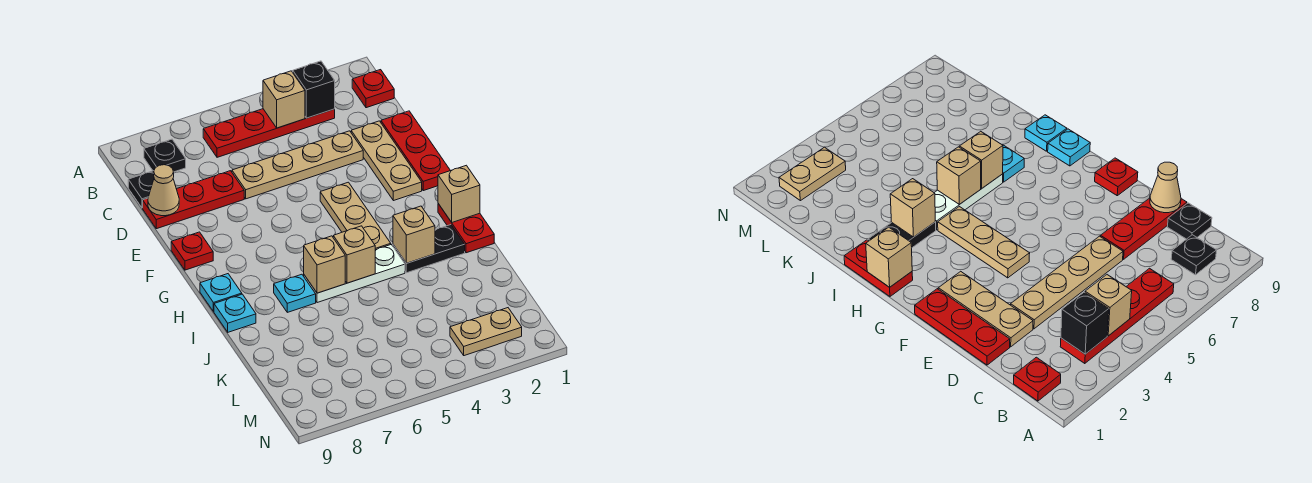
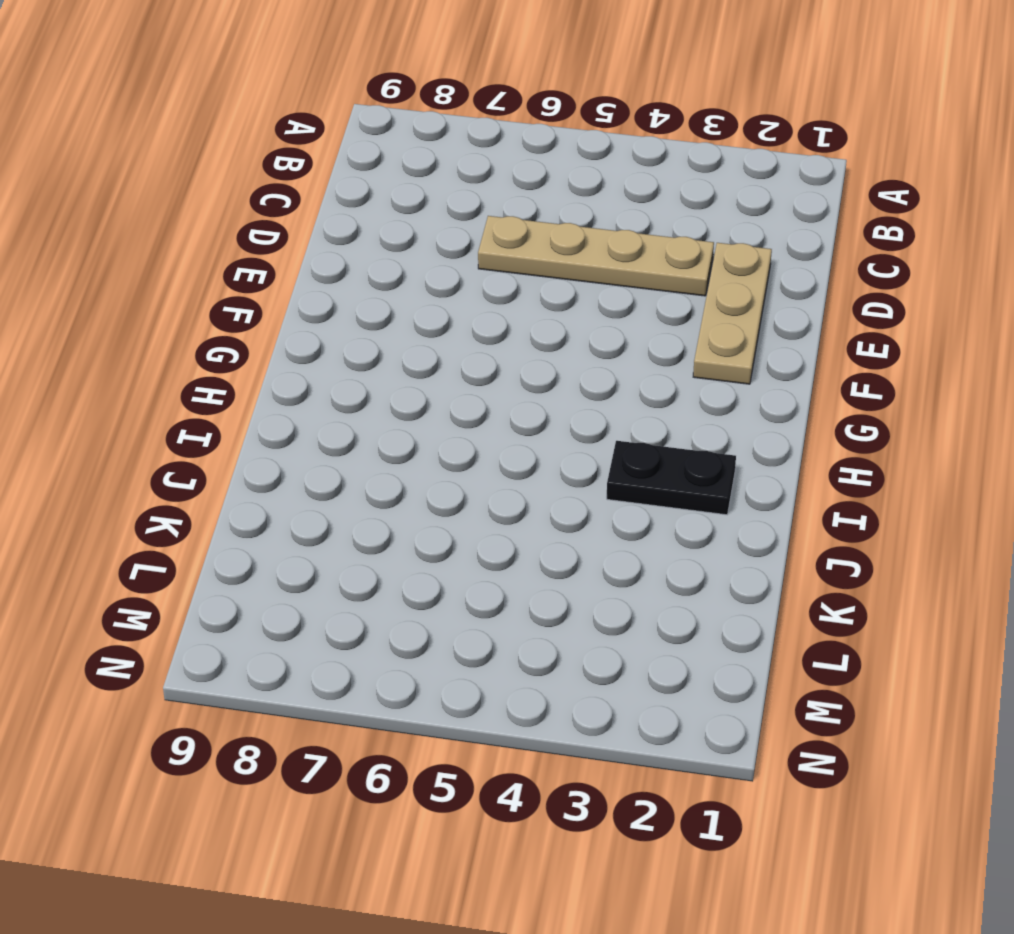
none -> red plate B1 level 1
none -> red plate B3:B6 level 1
none -> black plate B8 level 1

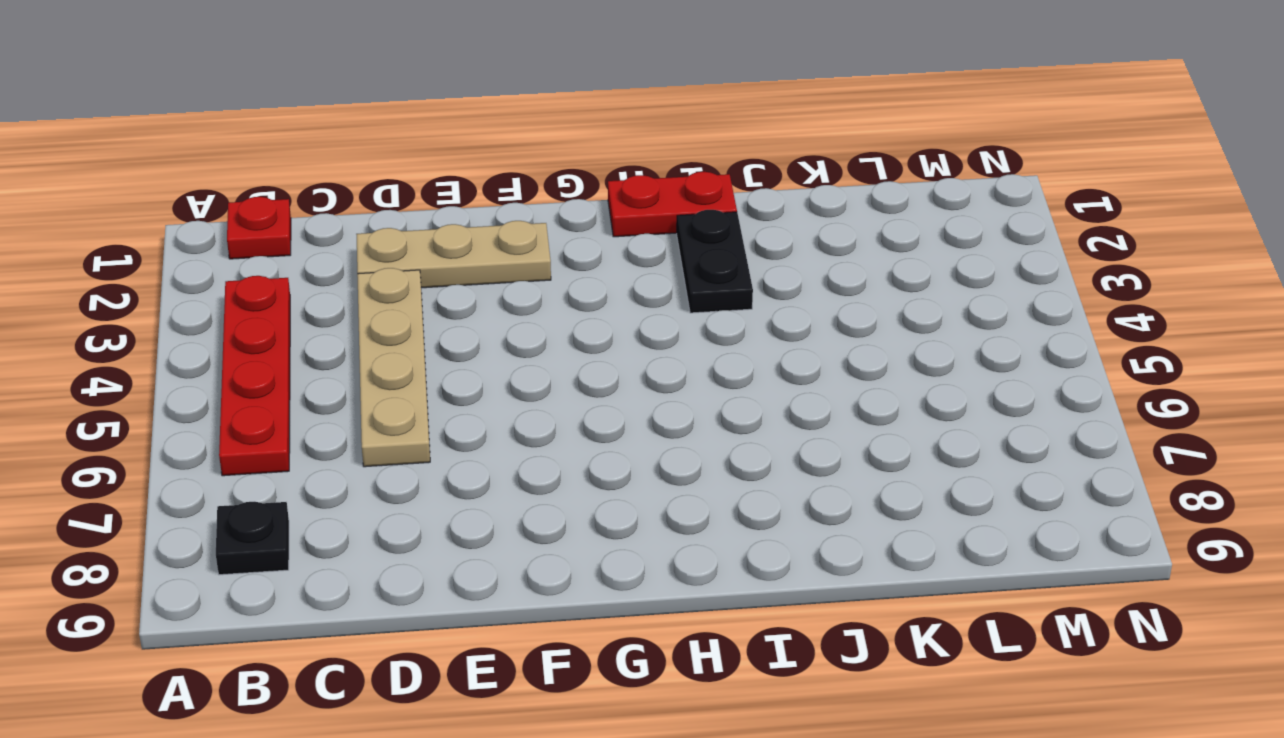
none -> black plate C9 level 1
none -> red plate D1:F1 level 1
none -> red plate D7:D9 level 1

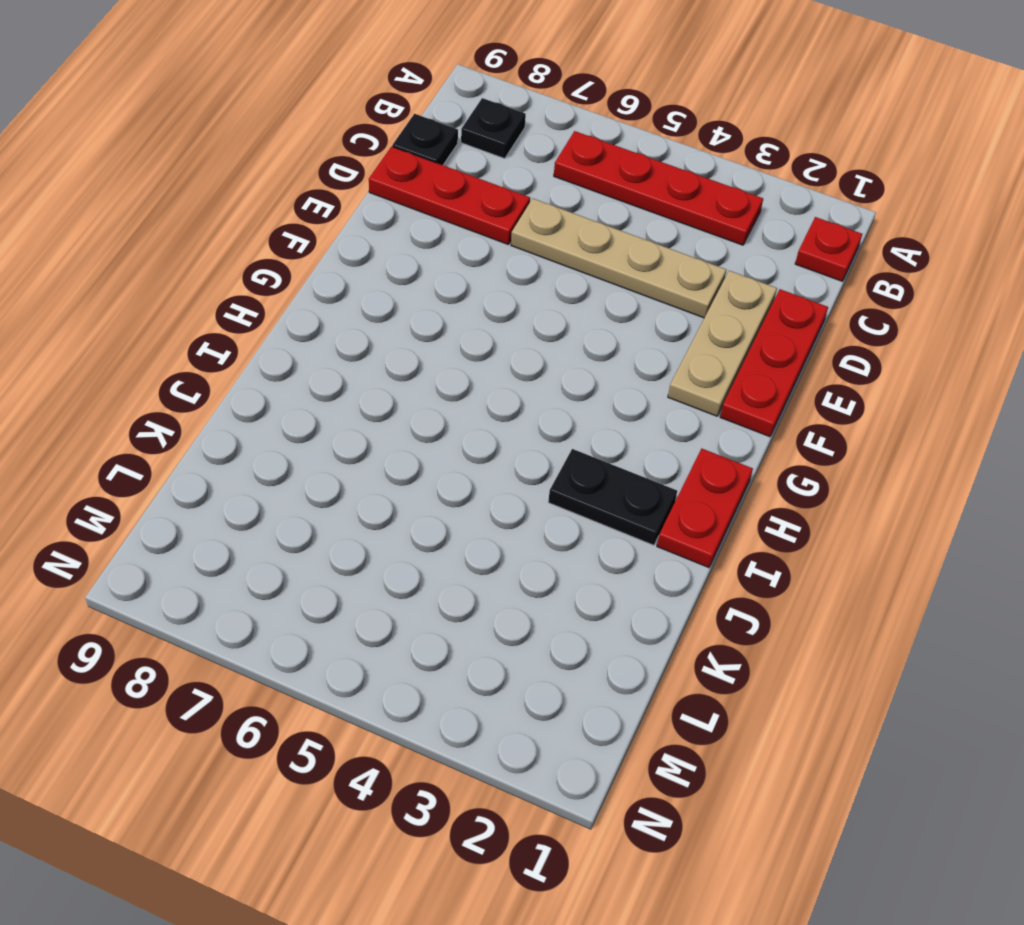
none -> tan plate F4:H4 level 1
none -> red plate F9 level 1
none -> cyan plate H9 level 1

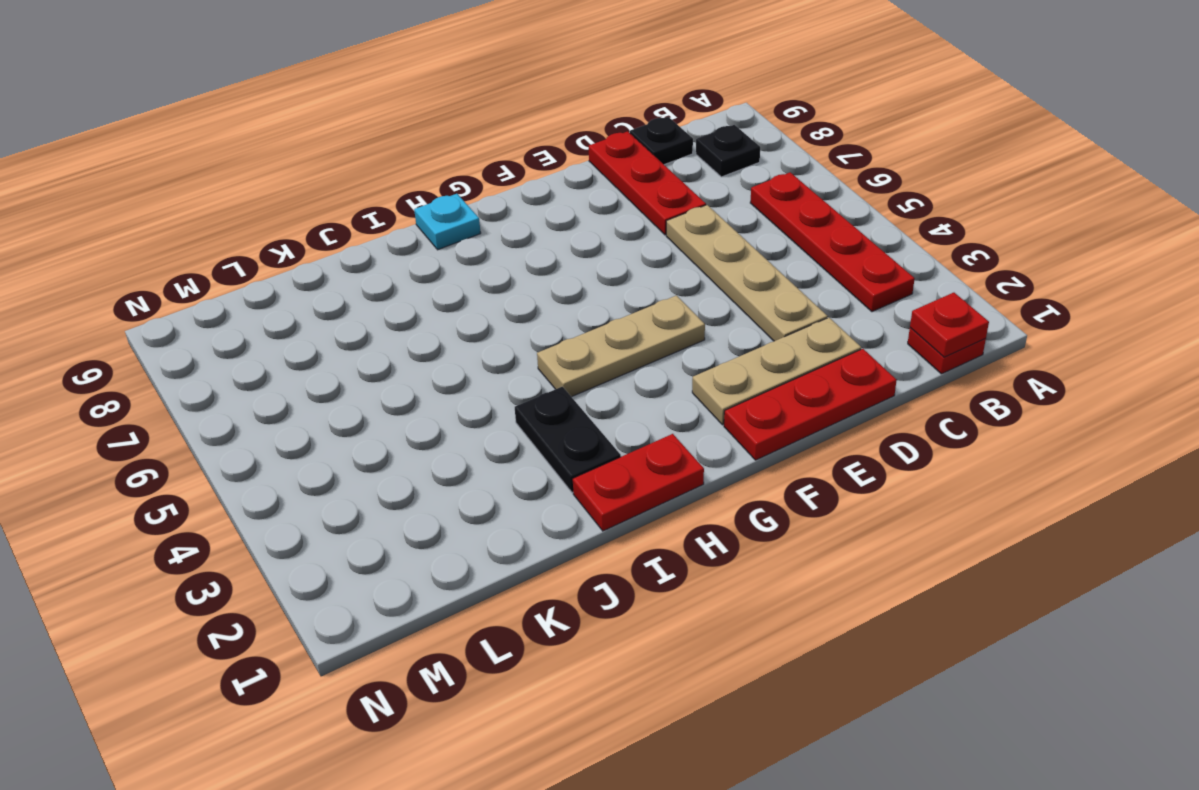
red plate B1 level 2 -> red plate F9 level 1
none -> white plate I4:I6 level 1
none -> cyan plate I7 level 1
none -> cyan plate I9 level 1

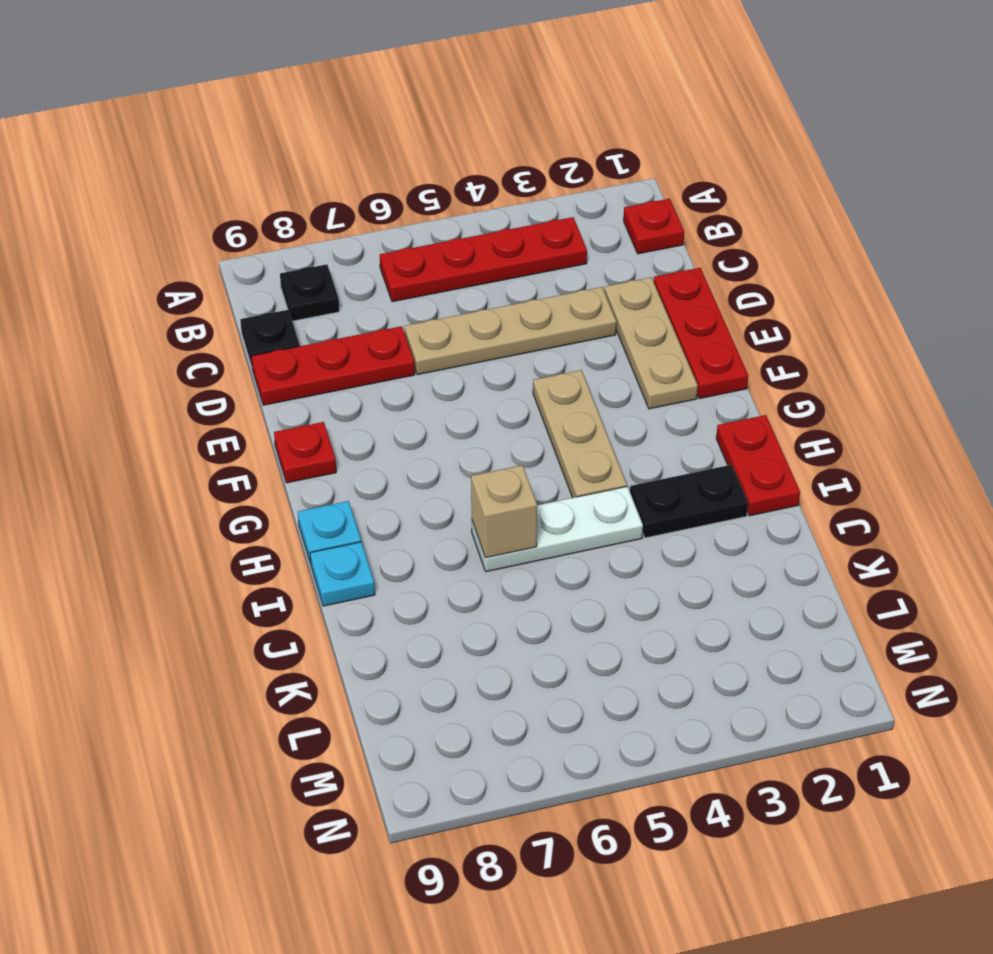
none -> cyan plate I7 level 1
none -> tan plate M2:M3 level 1
none -> black brick B3 level 2

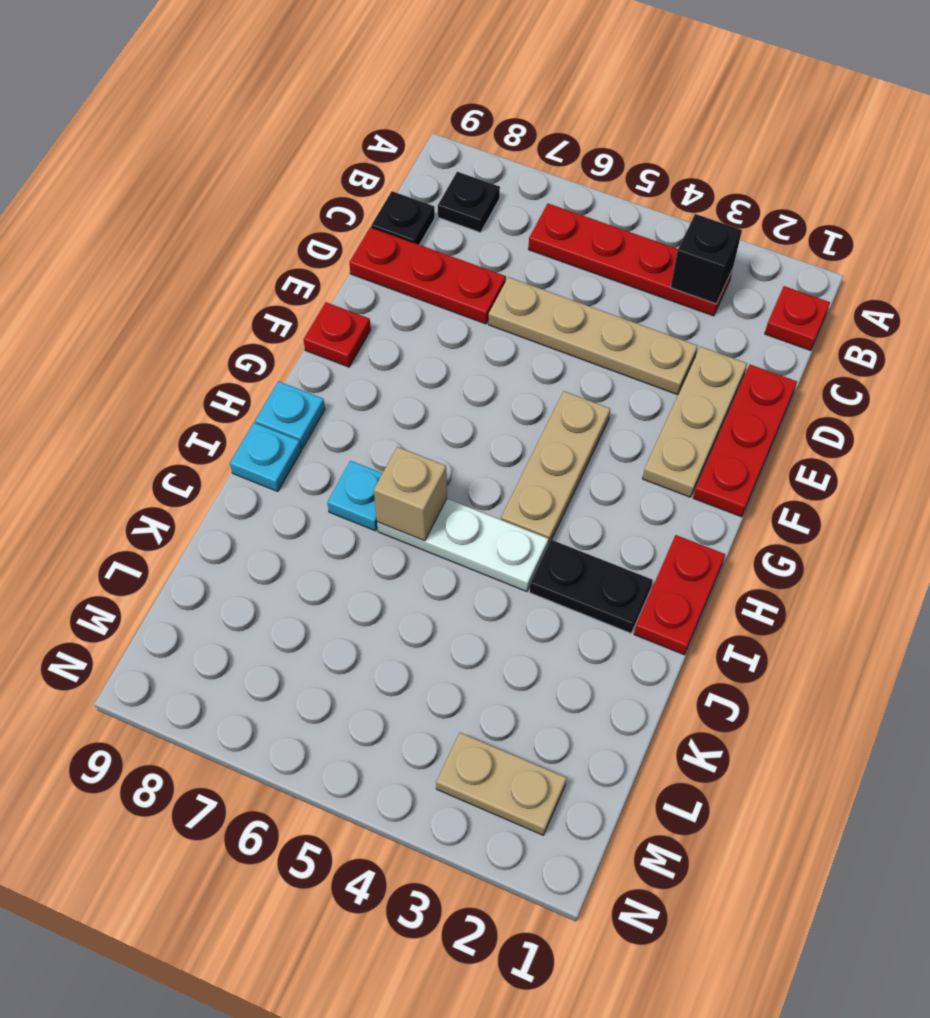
none -> tan brick B4 level 2
none -> tan cone D9 level 2
none -> tan brick H1 level 2

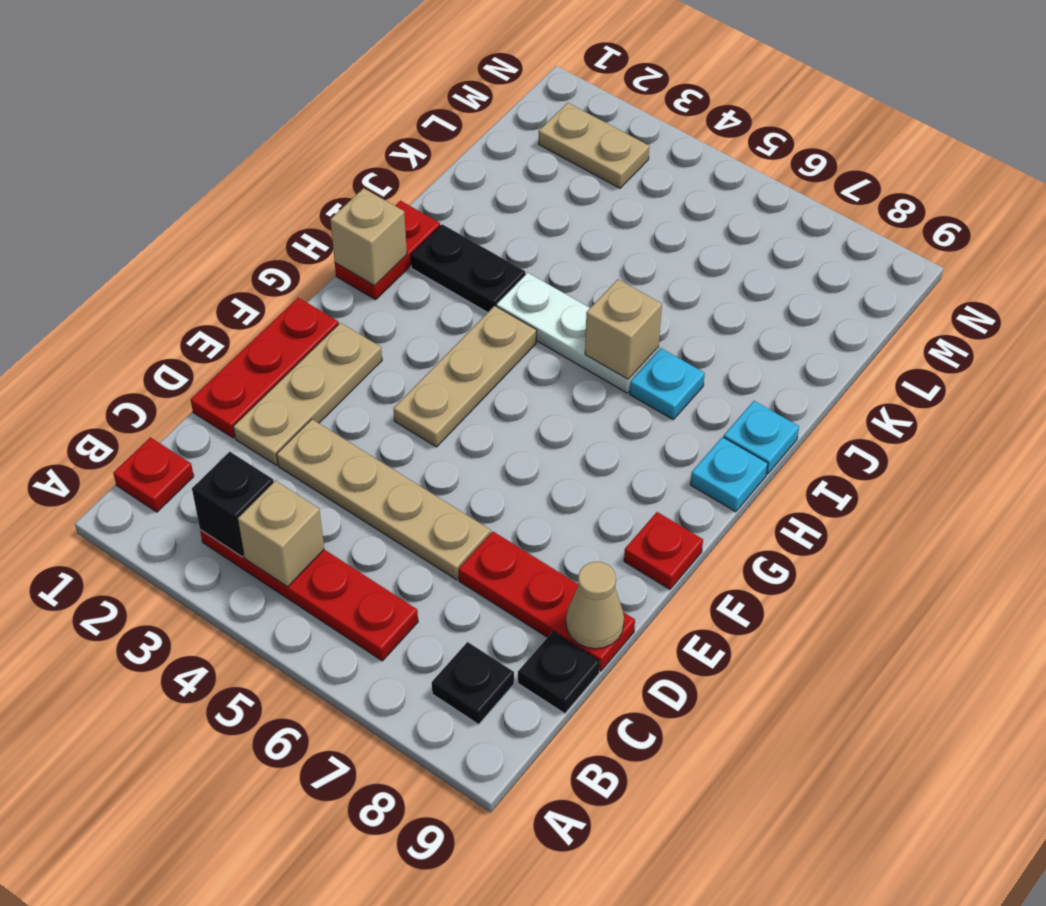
none -> tan brick I3 level 2
none -> tan brick I5 level 2

